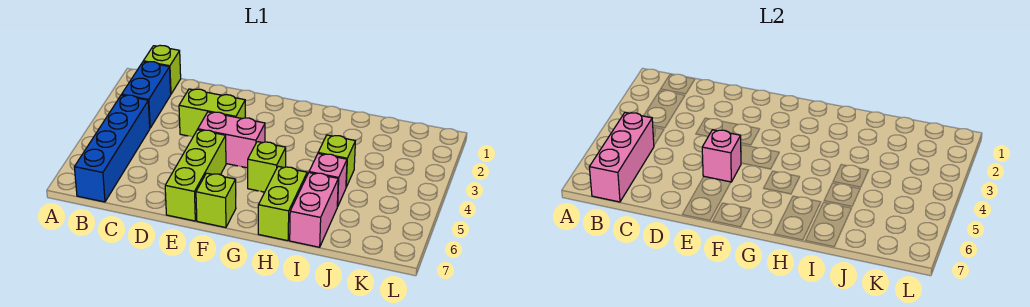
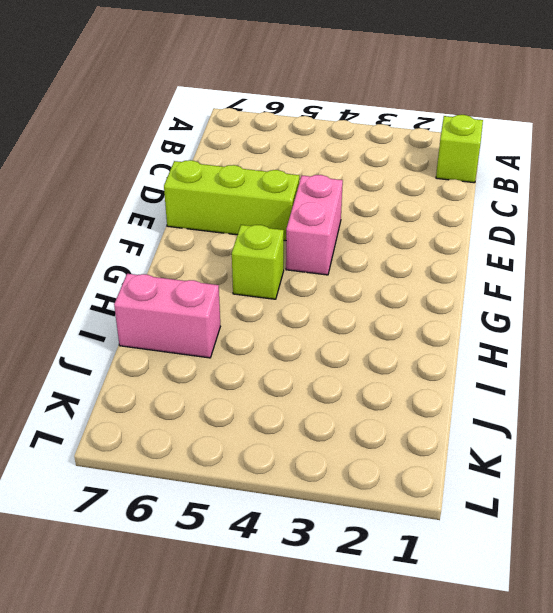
none -> blue brick B2:B3 level 1
none -> blue brick B4:B7 level 1
none -> lime brick D3:E3 level 1

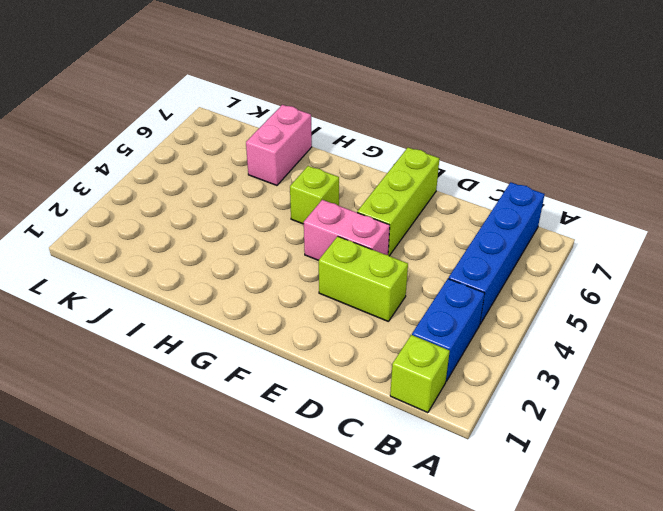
none -> lime brick F7 level 1
none -> lime brick H6:H7 level 1
none -> lime brick I4 level 1

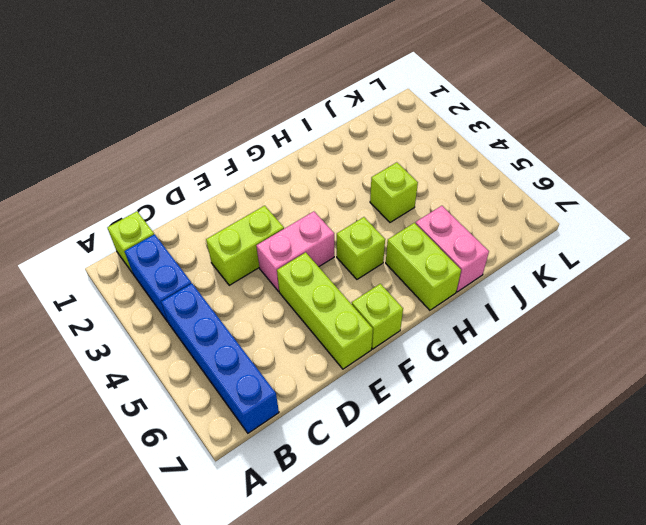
none -> pink brick I5 level 1
none -> pink brick B5:B7 level 2
none -> pink brick E5 level 2

